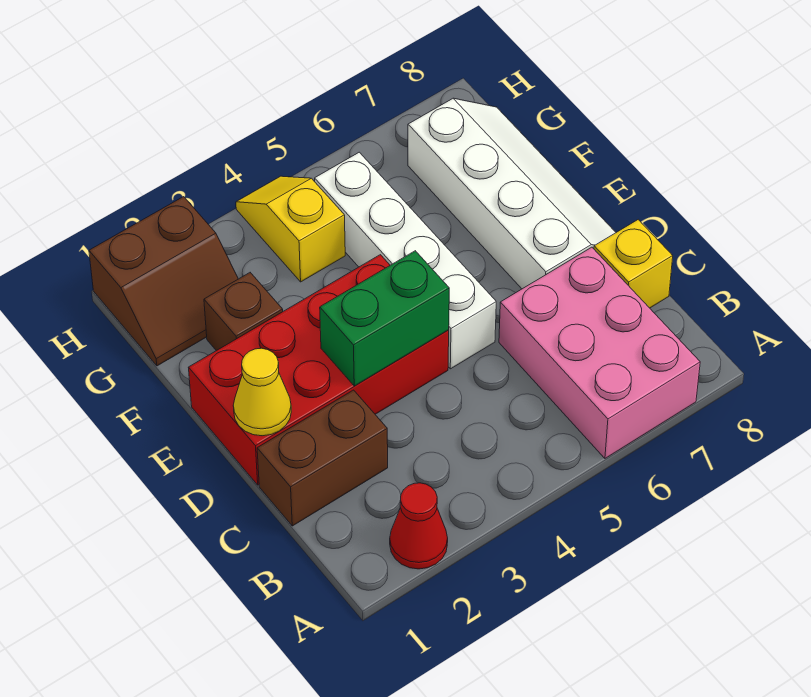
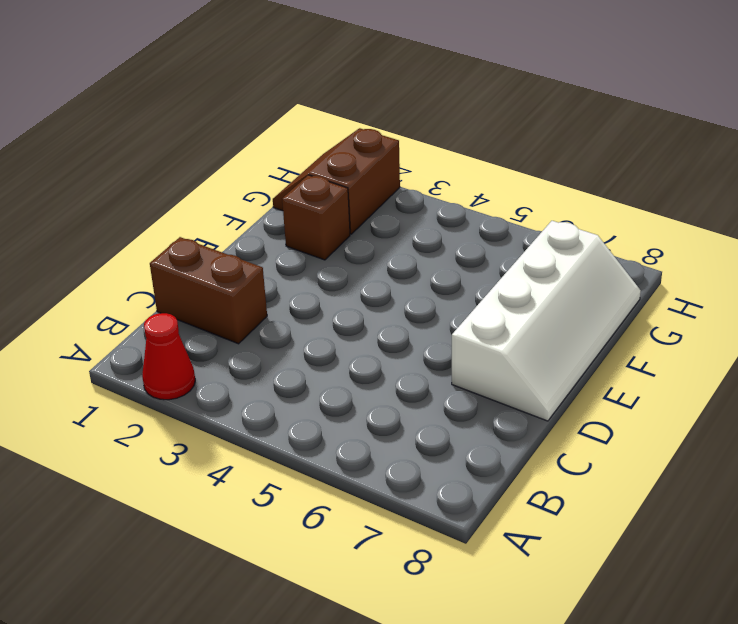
brown slope G1:H2 level 1 top 2 -> brown slope G1:H2 level 1 top H
none -> pink brick A6:C7 level 1
none -> yellow brick C8 level 1
none -> red brick D1:E4 level 1

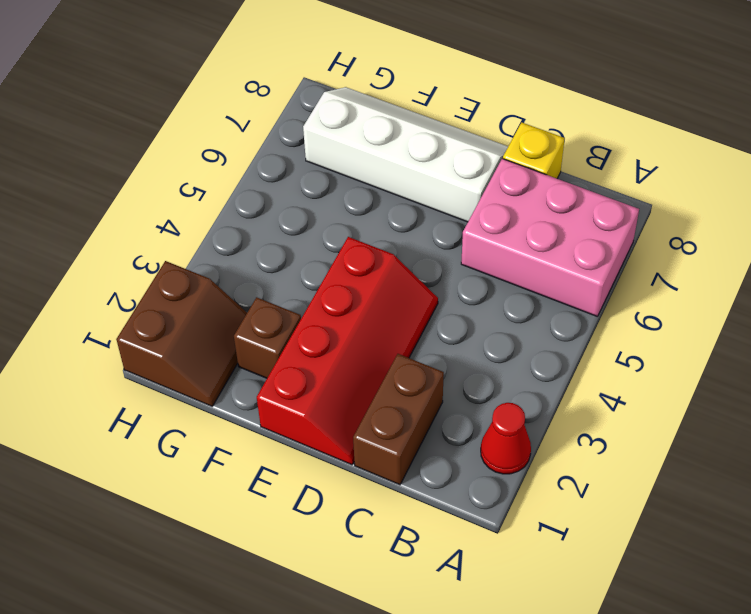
red slope D1:E4 level 1 top E -> red brick D1:E4 level 1
none -> white brick D5:G5 level 1
none -> yellow slope G4:H4 level 1 top G
none -> yellow cone D1 level 2

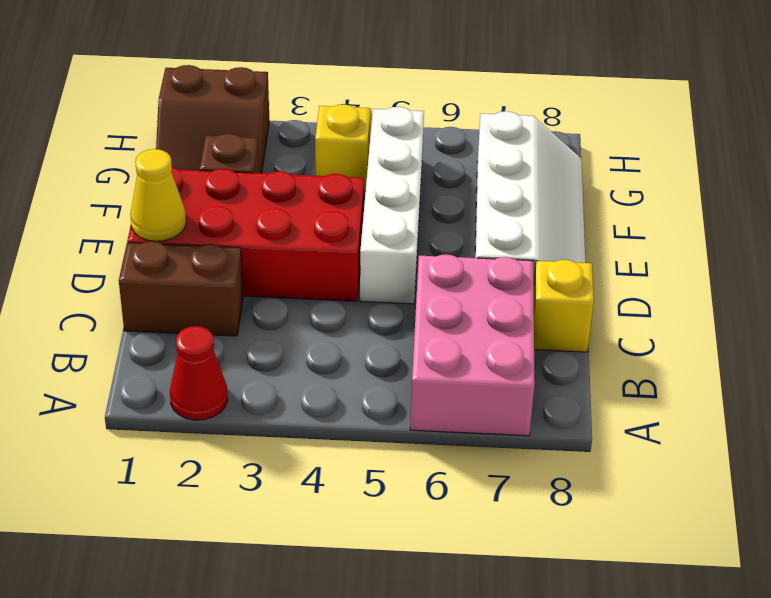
none -> green brick D3:D4 level 2

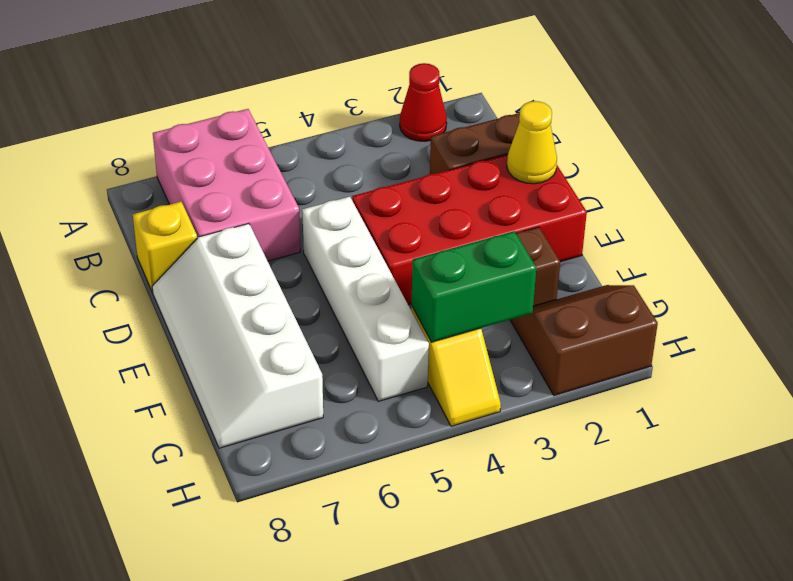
green brick G3:G4 level 2 -> green brick D3:D4 level 2

